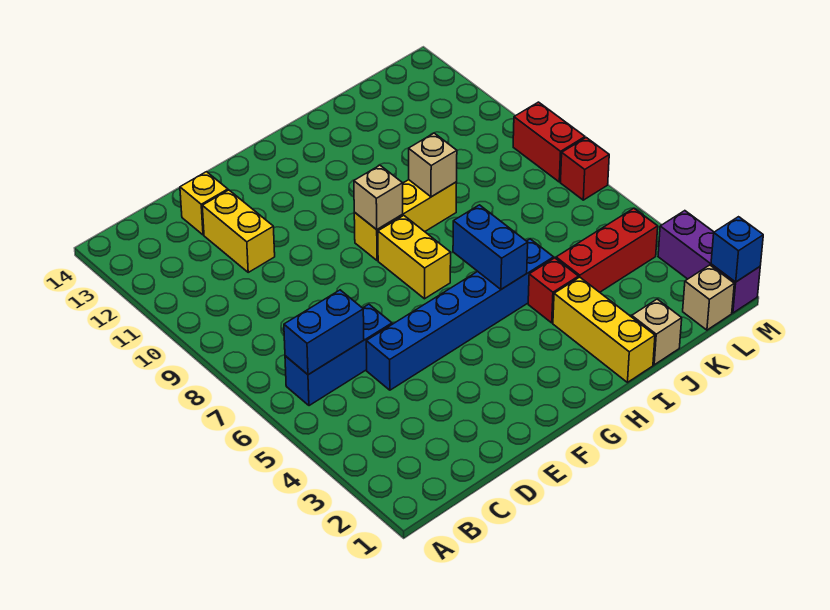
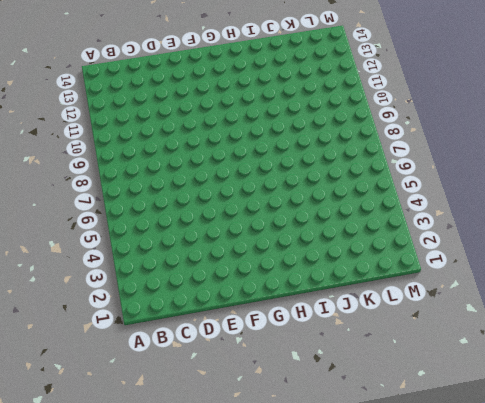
none -> blue brick B6:D6 level 1
none -> blue brick D5:I5 level 1
none -> yellow brick D11:D12 level 1

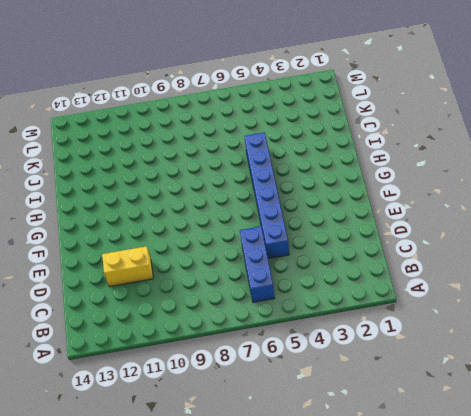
none -> yellow brick D13 level 1
none -> yellow brick G7:G8 level 1
none -> yellow brick G9:I9 level 1

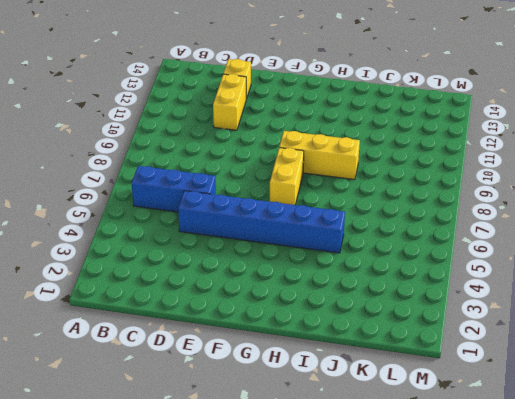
none -> yellow brick I1:I3 level 1
none -> red brick I4 level 1
none -> tan brick J1 level 1

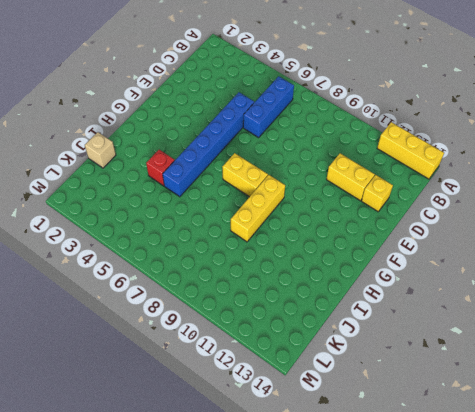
yellow brick A12:A14 level 1 -> yellow brick I1:I3 level 1
none -> red brick J4:L4 level 1
none -> tan brick L1 level 1
none -> purple brick M1:M3 level 1

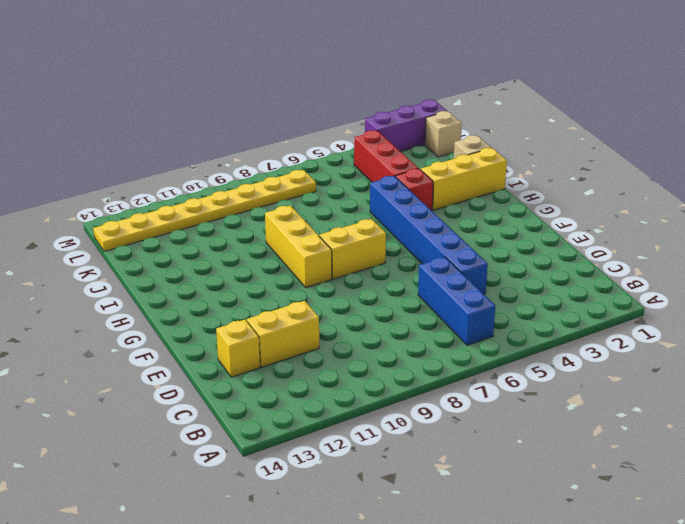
yellow plate L7:L14 level 1 -> none
none -> red brick M7 level 1
none -> red brick M8:M9 level 1
none -> blue brick B6:C6 level 2

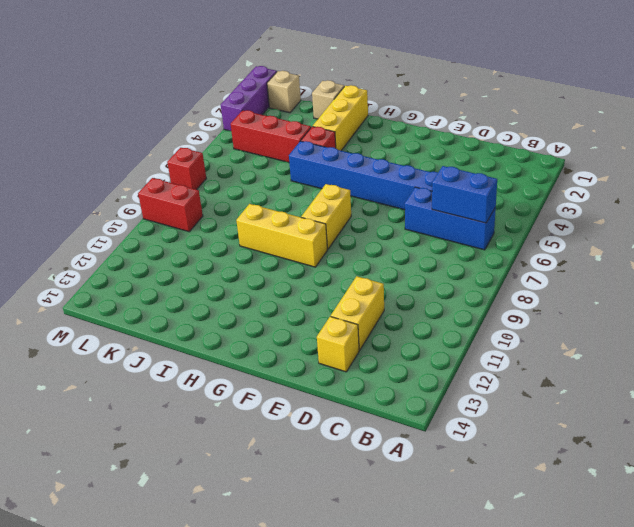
red brick L9:M9 level 1 -> red brick M8:M9 level 1
none -> tan brick G9 level 2
none -> blue brick H5:H6 level 2
none -> tan brick I9 level 2

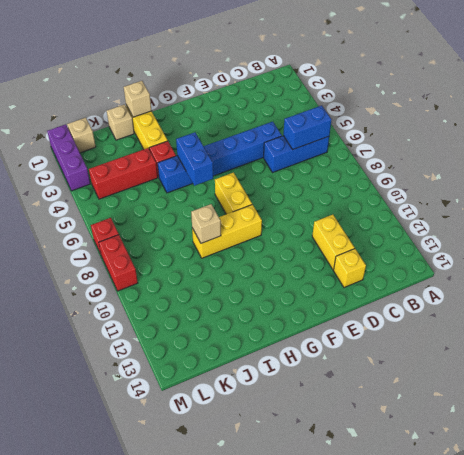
tan brick I1 level 2 -> tan brick G9 level 2
none -> blue brick M1 level 2

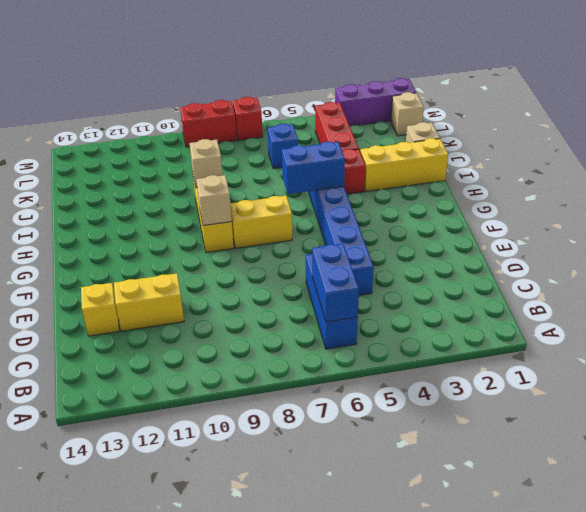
blue brick K6 level 1 -> blue brick M1 level 2

